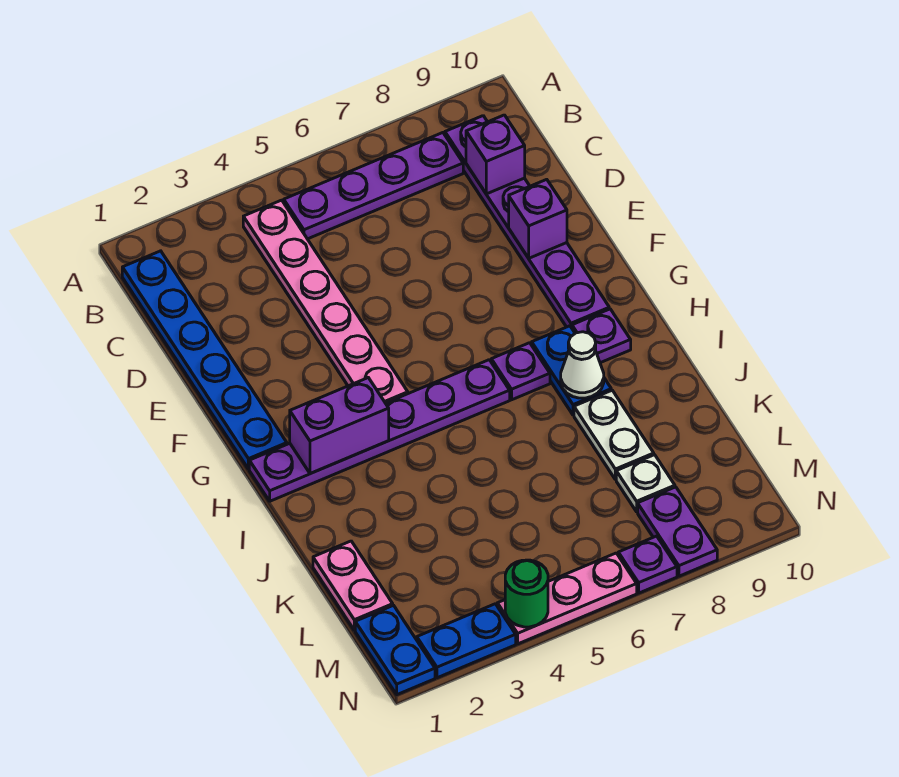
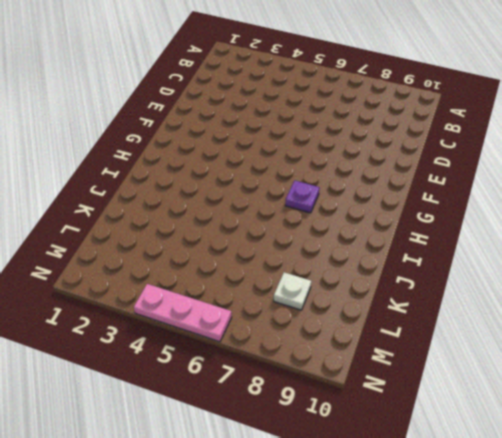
none -> blue plate B1:G1 level 1
none -> pink plate B4:G4 level 1
none -> purple plate B5:B8 level 1

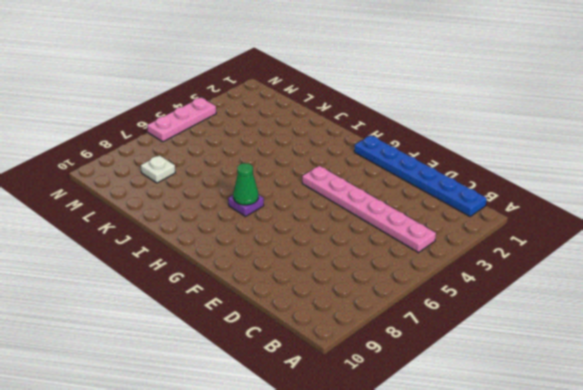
green cone H7 level 2 -> none
none -> purple plate B5:B8 level 1
none -> purple plate B9:G9 level 1
none -> purple plate H1:H6 level 1

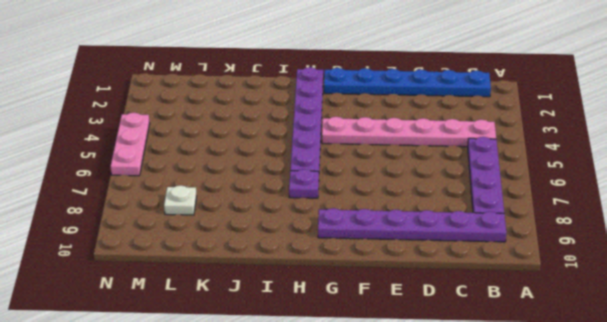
none -> blue plate H8:I8 level 1
none -> purple plate H9 level 1
none -> white plate J8:K8 level 1

